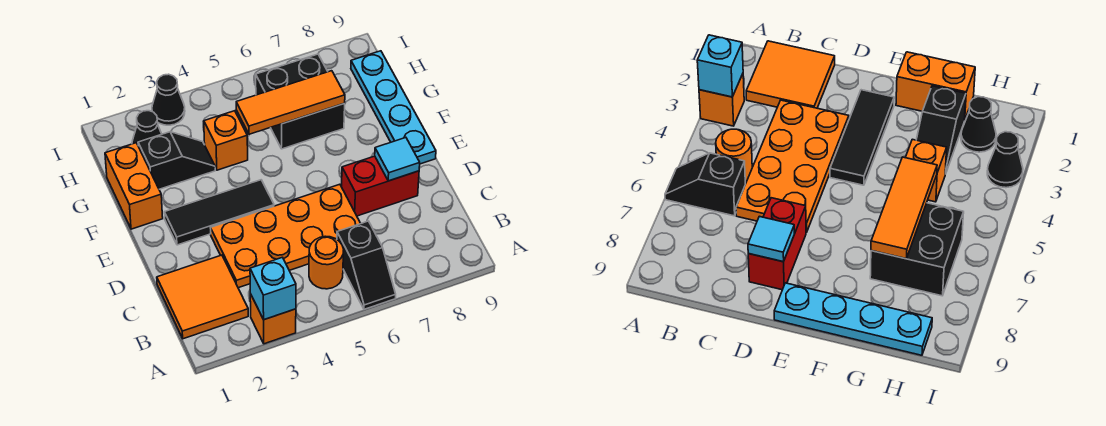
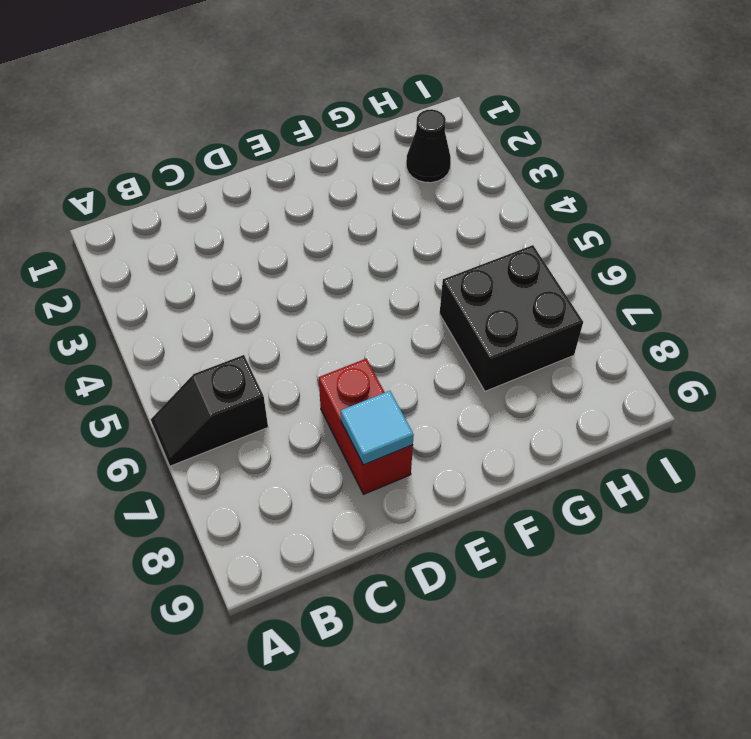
none -> orange brick A3 level 1
none -> orange tile B1:C2 level 1
none -> orange round brick B5 level 1

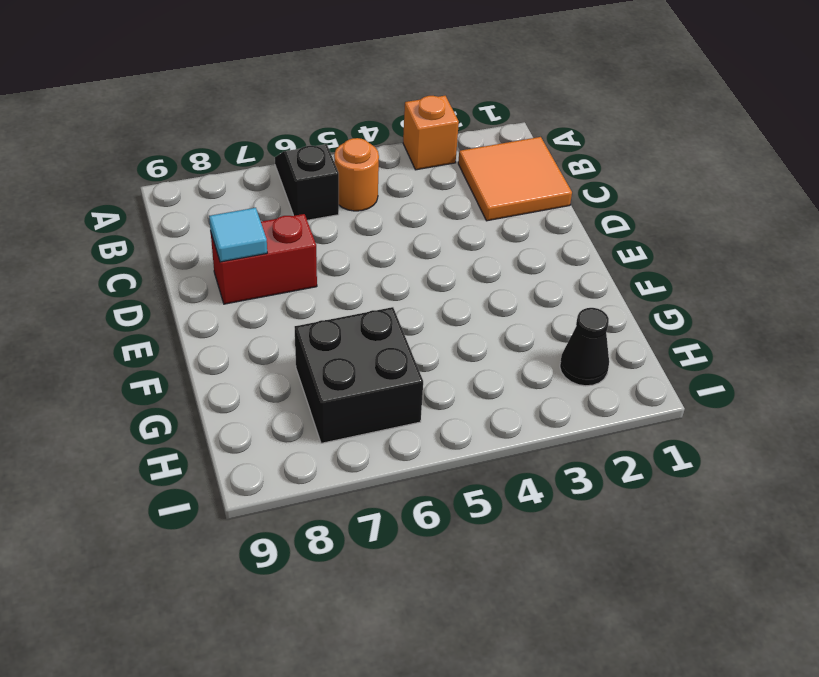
none -> orange plate C3:D6 level 1
none -> black tile E2:E4 level 1
none -> cyan plate E9:H9 level 1

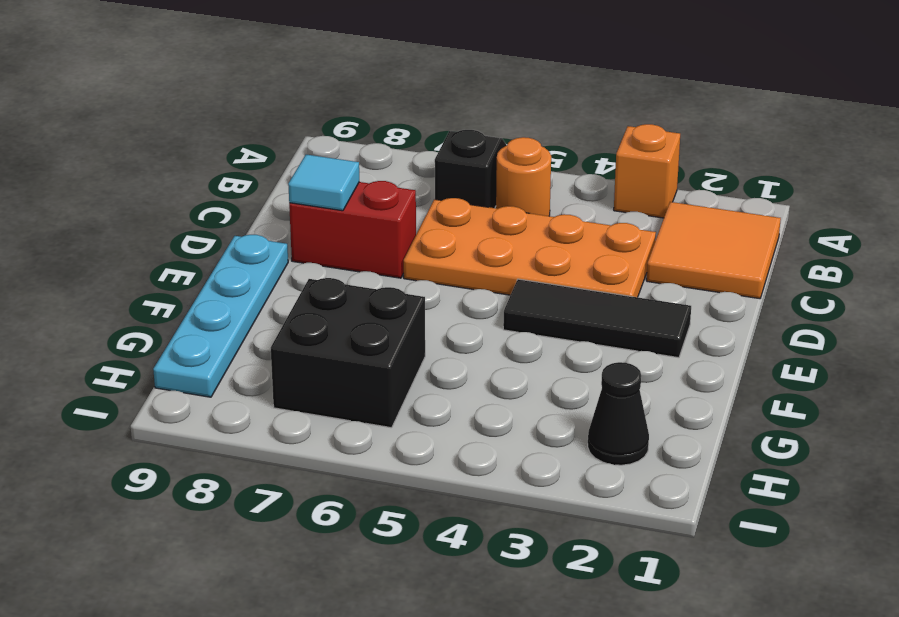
none -> orange brick F1:G1 level 1
none -> black slope G2:G3 level 1 top 2
none -> orange brick G4 level 1

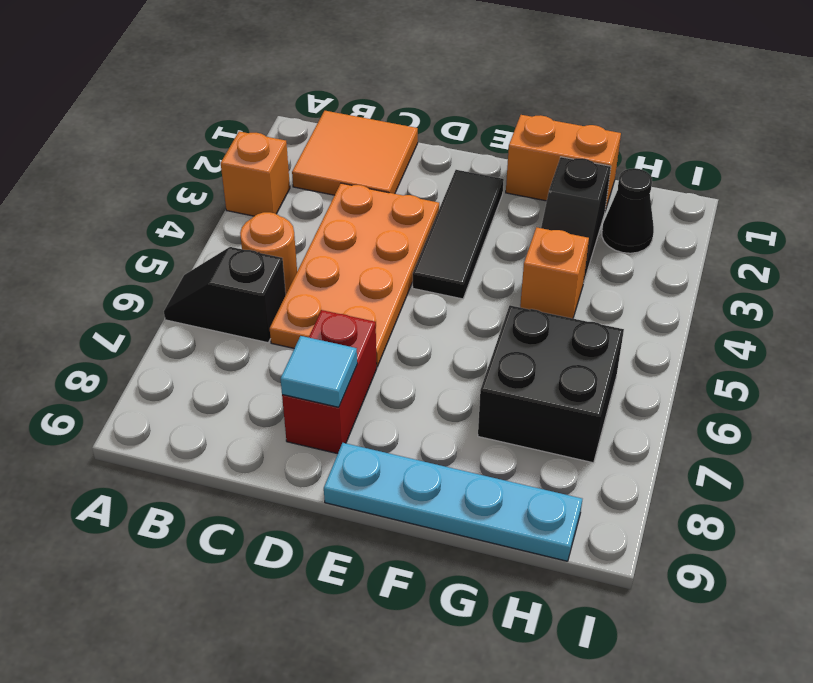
none -> black cone I3 level 1
none -> cyan brick A3 level 2
none -> orange tile G5:G7 level 2

